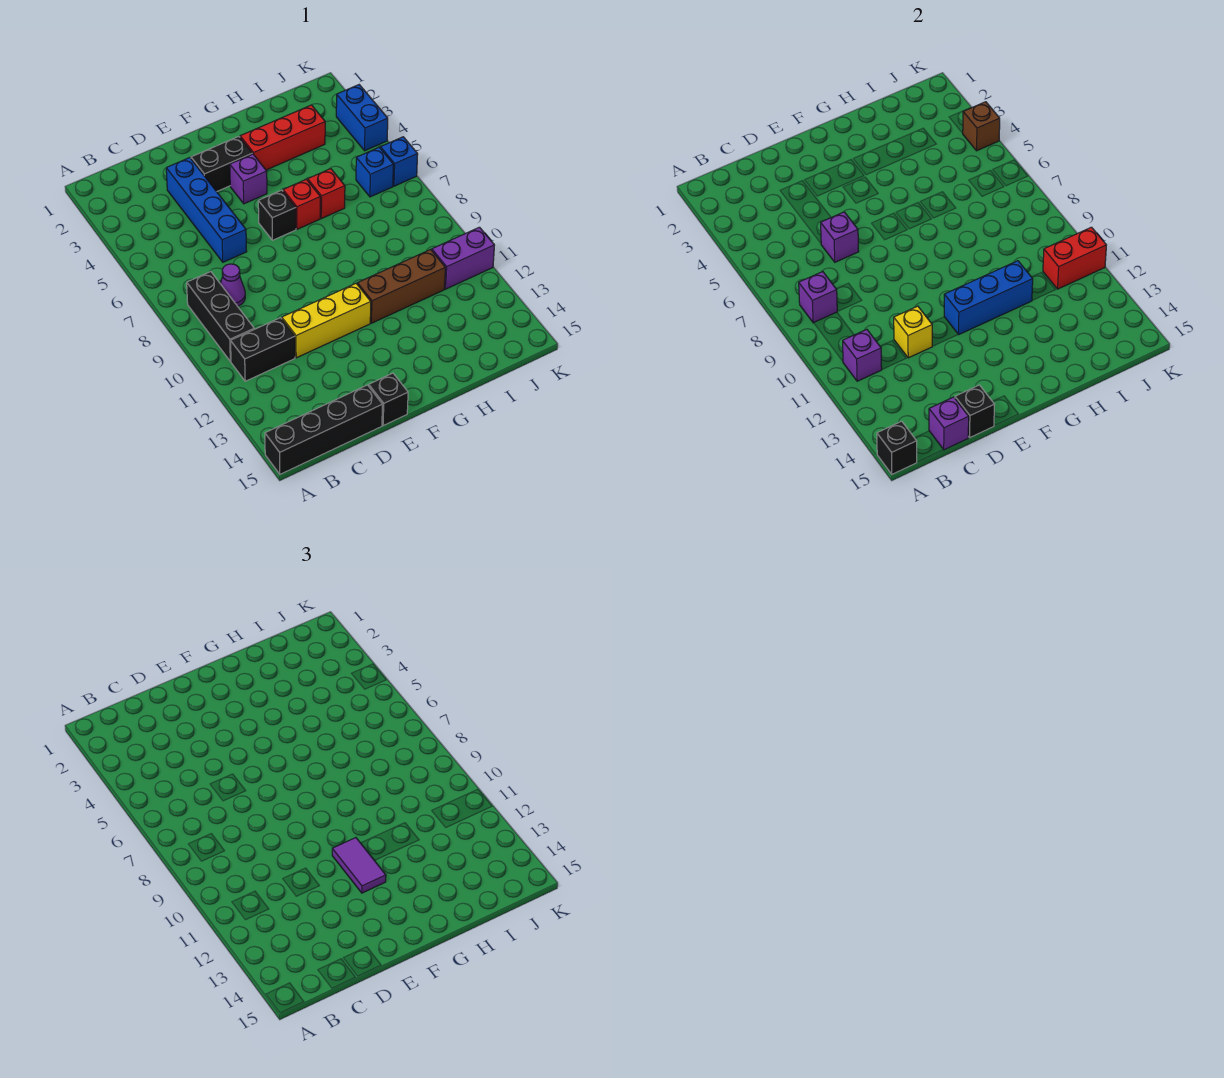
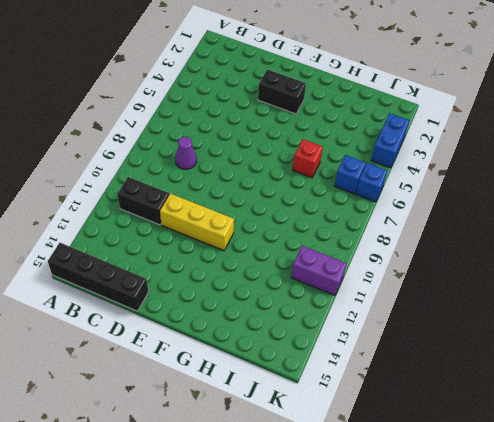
none -> black brick B8:B10 level 1
none -> blue brick D3:D6 level 1
none -> black brick E15 level 1

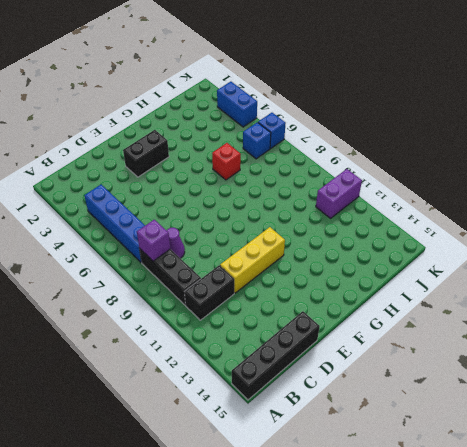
blue brick B4:B7 level 1 -> blue brick D3:D6 level 1
none -> black brick E15 level 1
none -> purple brick F4 level 1
none -> black brick F6 level 1

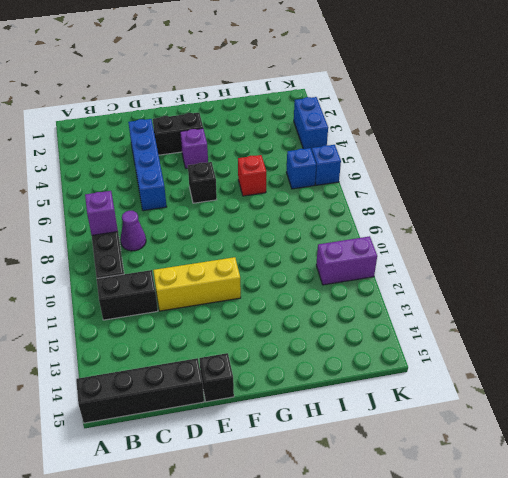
none -> red brick G3:I3 level 1
none -> red brick G6 level 1
none -> brown brick G11:I11 level 1

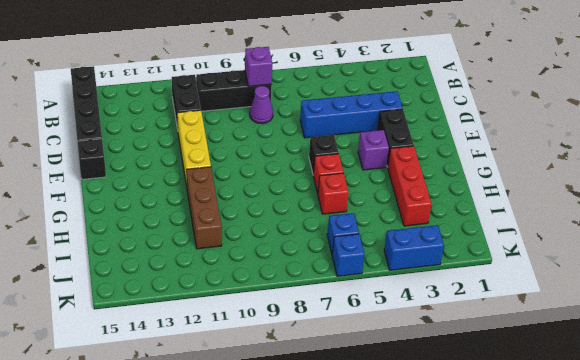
none -> purple brick J11:K11 level 1
none -> black brick A15 level 2
none -> purple brick B11 level 2

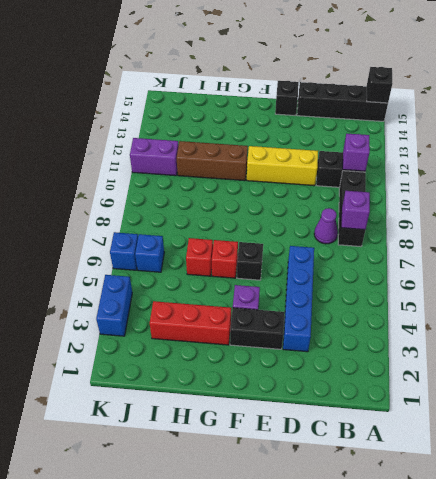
none -> purple brick C15 level 2
none -> purple brick D6 level 2
none -> yellow brick D11 level 2

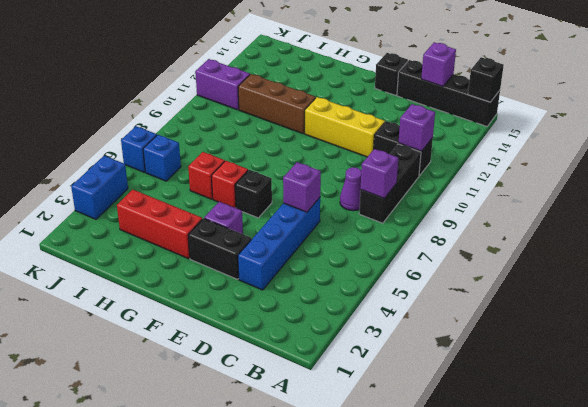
none -> yellow brick D11 level 2
none -> black brick D15 level 2
none -> blue brick F11:H11 level 2

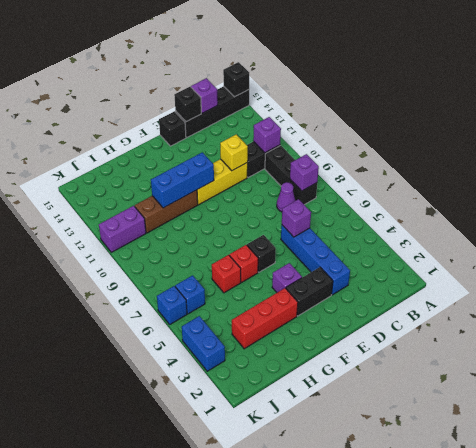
none -> red brick J11:K11 level 2
none -> brown brick K4 level 2
none -> purple tile F11:F12 level 3

